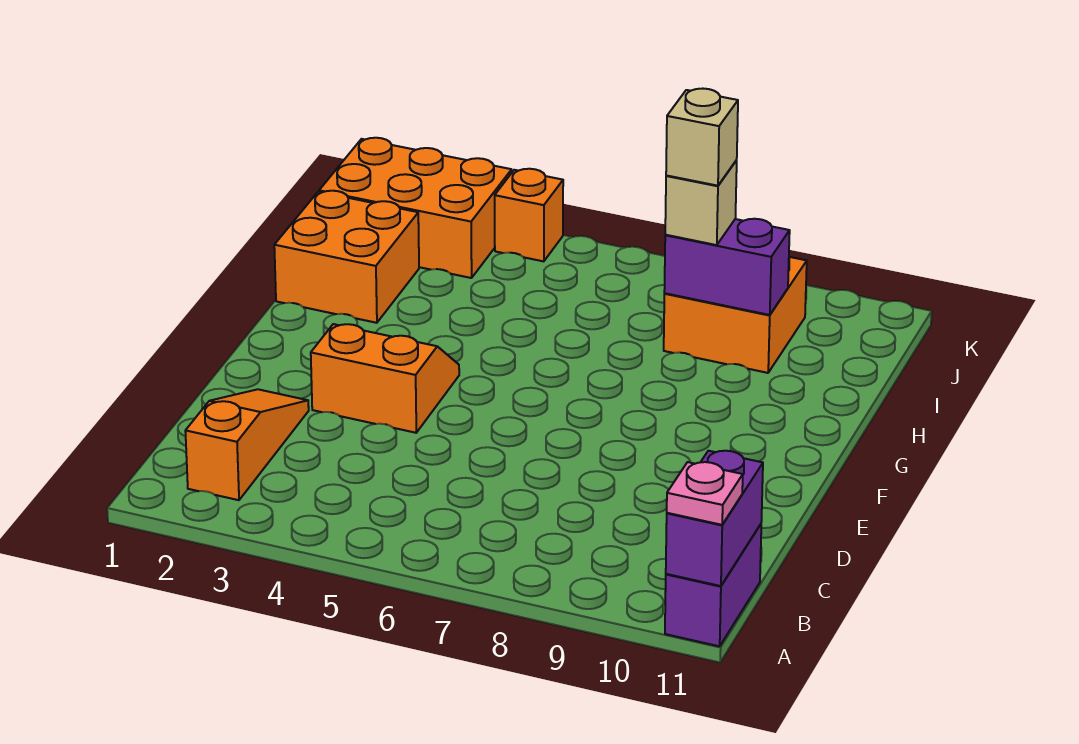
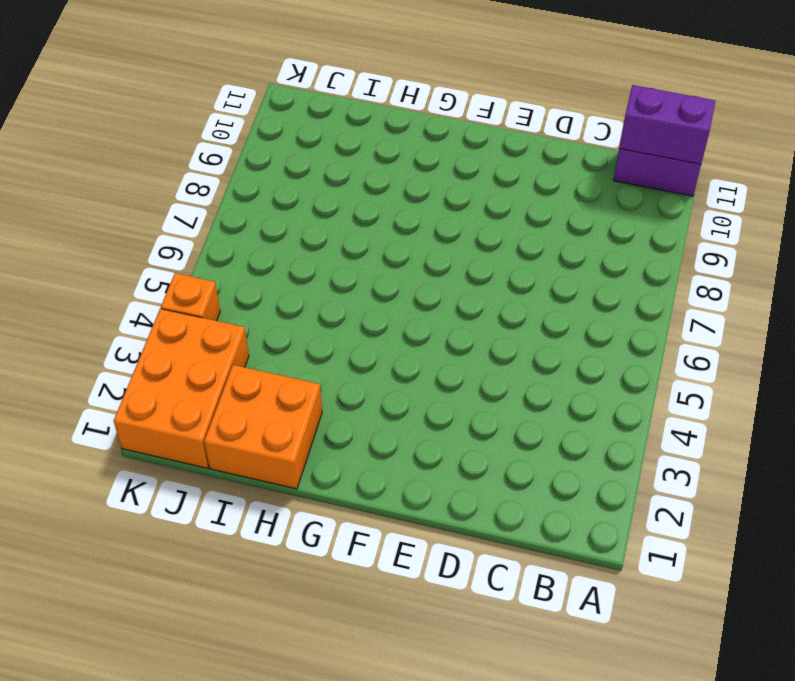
none -> orange slope B2:D2 level 1 top B
none -> orange slope E3:F4 level 1 top E
none -> orange brick I8:J9 level 1

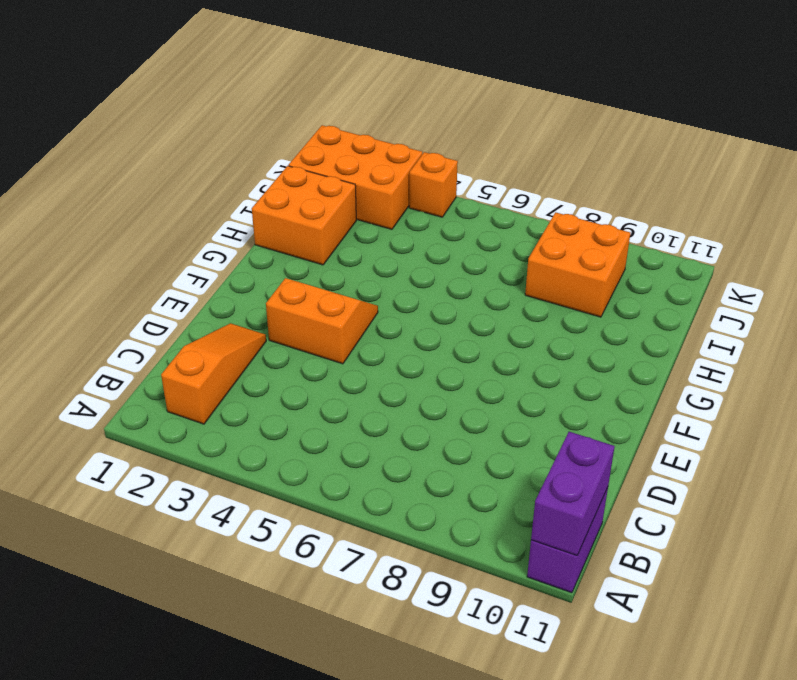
none -> purple brick I8:I9 level 2
none -> pink plate A11 level 3
none -> tan brick I8 level 3

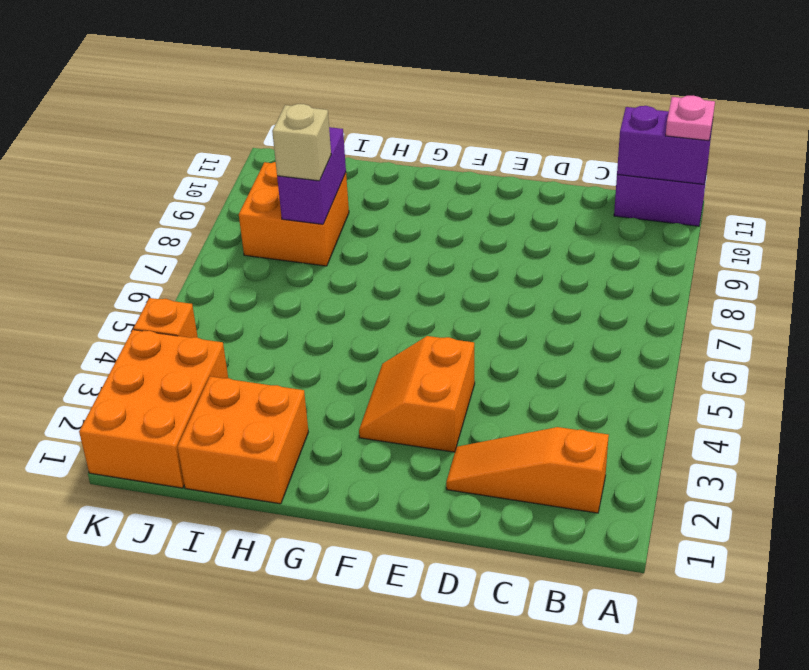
none -> tan brick I8 level 4

